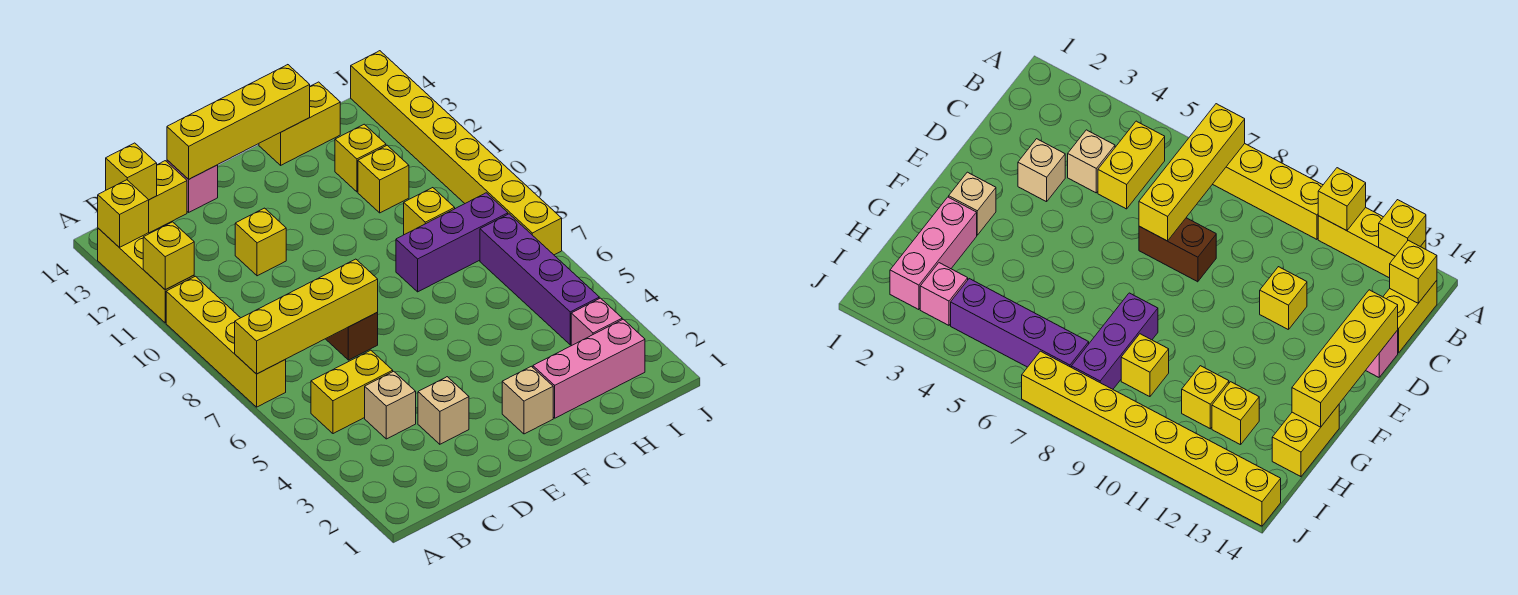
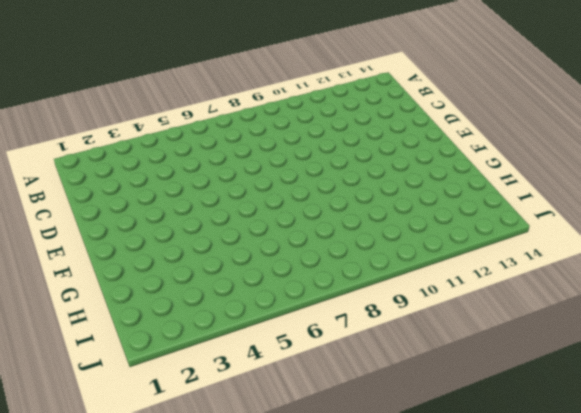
none -> yellow brick A7:A10 level 1
none -> yellow brick A11:A13 level 1
none -> yellow brick B5:C5 level 1

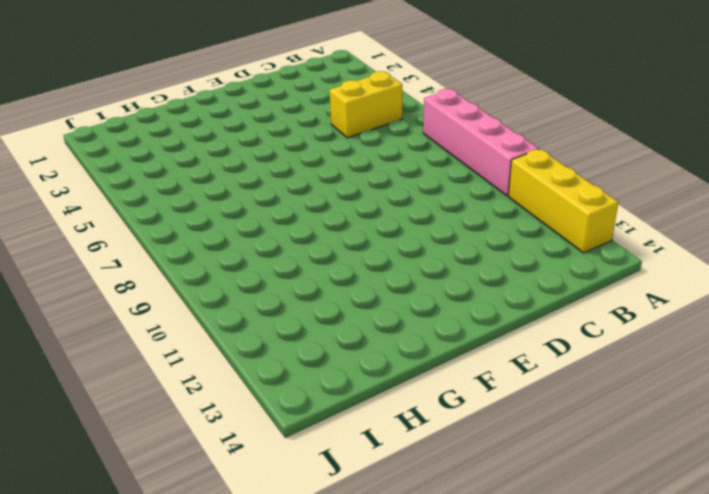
pink brick A7:A10 level 1 -> yellow brick A7:A10 level 1
none -> yellow brick B14:C14 level 1
none -> tan brick C4 level 1
none -> tan brick D3 level 1

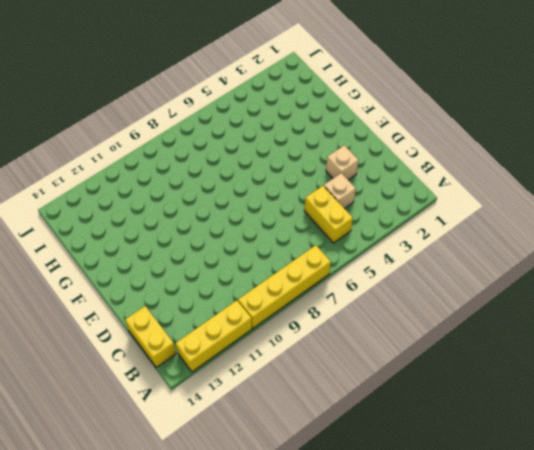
none -> brown brick D7:D8 level 1
none -> yellow brick D11 level 1
none -> pink brick D14 level 1

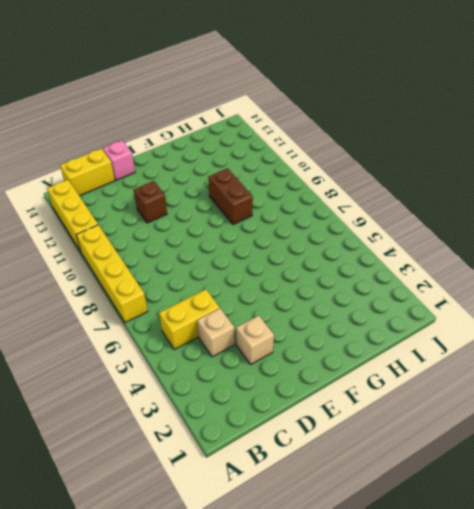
brown brick D11 level 1 -> yellow brick D11 level 1
brown brick G9:G10 level 1 -> brown brick D7:D8 level 1
none -> tan brick F2 level 1
none -> pink brick G2:I2 level 1
none -> purple brick G8:I8 level 1

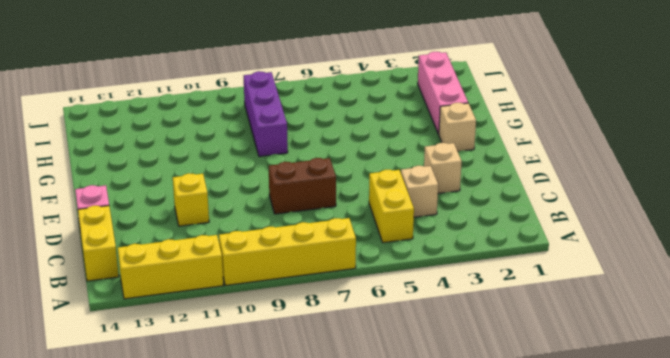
none -> yellow brick G14:H14 level 1
none -> yellow brick H9 level 1
none -> yellow brick H11 level 1

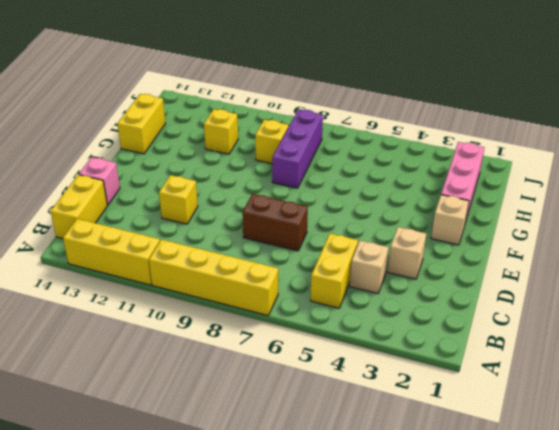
none -> yellow brick H12 level 1
none -> pink brick I3 level 1
none -> purple brick I4:I7 level 1

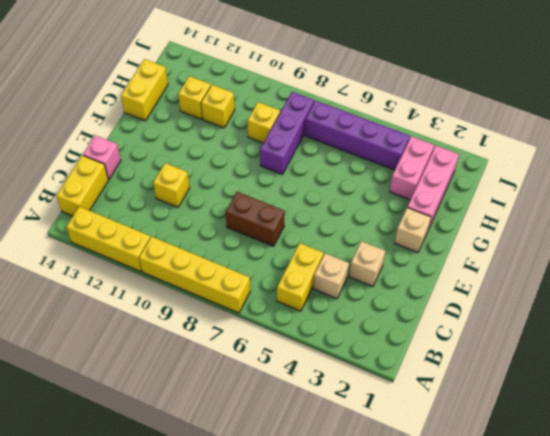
pink brick H3:I3 level 1 -> pink brick I3 level 1
none -> yellow brick J7:J14 level 1
none -> yellow brick A7:D7 level 2
none -> yellow brick A11 level 2

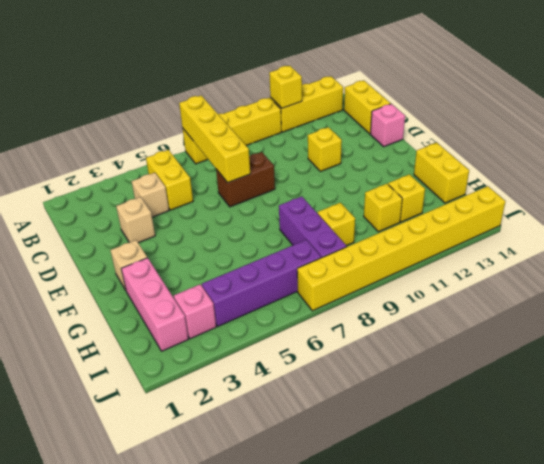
none -> yellow brick A13 level 2
none -> yellow brick B14 level 2
none -> yellow brick D14:G14 level 2

